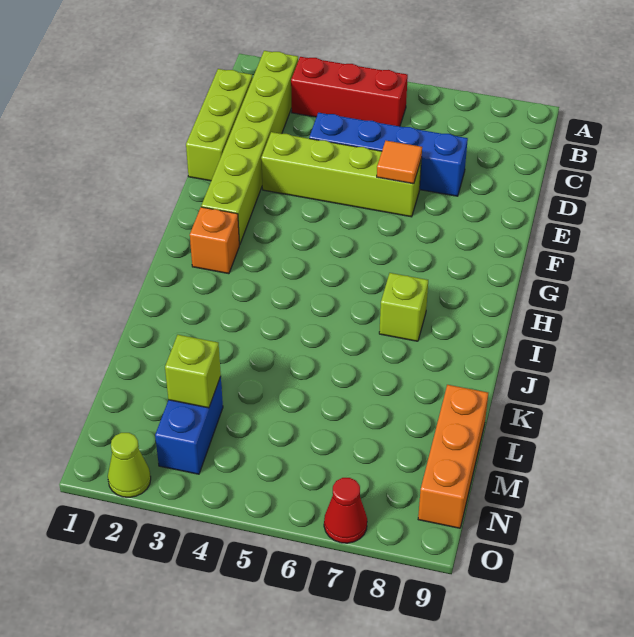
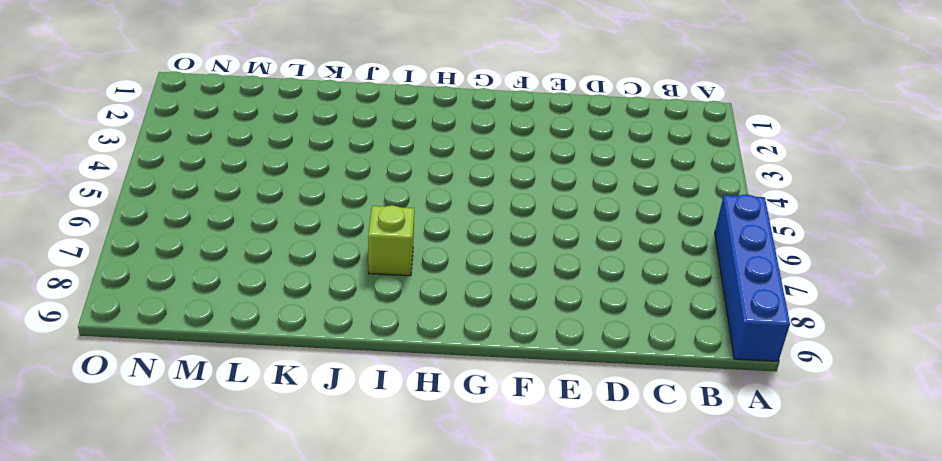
blue brick A6:A9 level 1 -> blue brick D4:D7 level 1
none -> lime brick B2:G2 level 1
none -> red brick B3:B5 level 1
none -> lime brick C1:E1 level 1

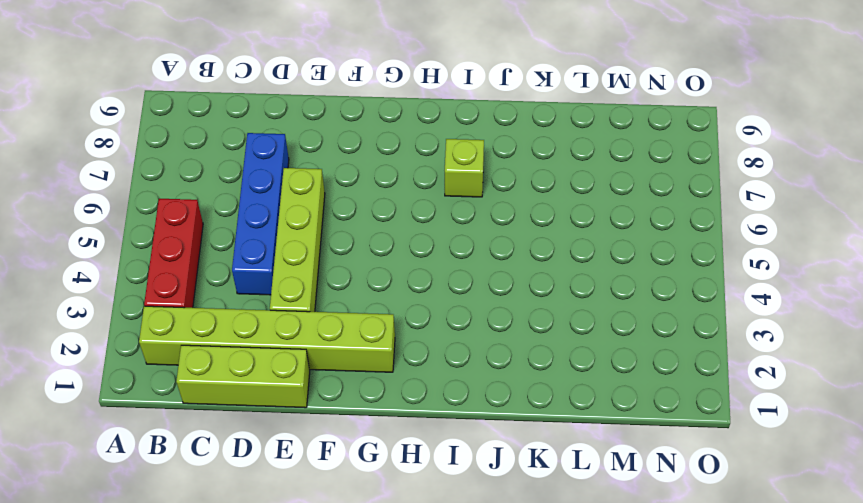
none -> orange brick H2 level 1
none -> orange brick L9:N9 level 1
none -> blue brick M3:N3 level 1

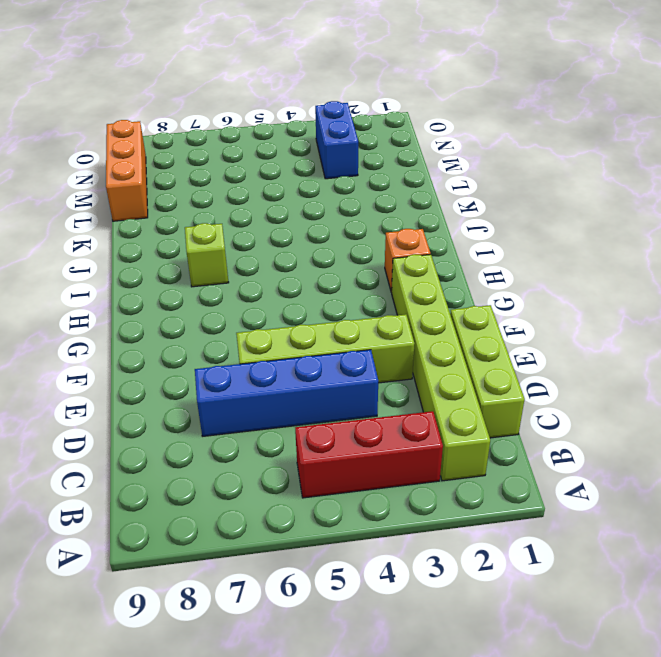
none -> lime cone O2 level 1
none -> red cone O7 level 1
none -> orange tile E6 level 2

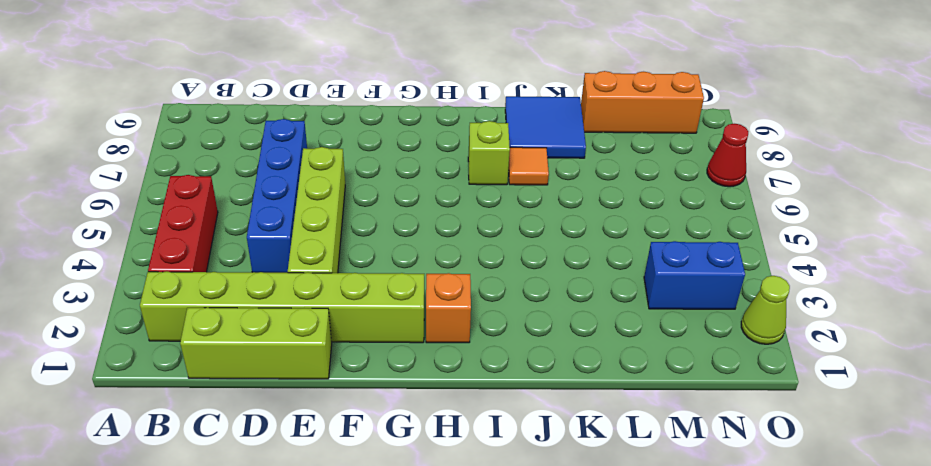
orange tile J7 level 1 -> orange tile E6 level 2
blue tile J8:K9 level 1 -> none
none -> lime brick M3 level 2

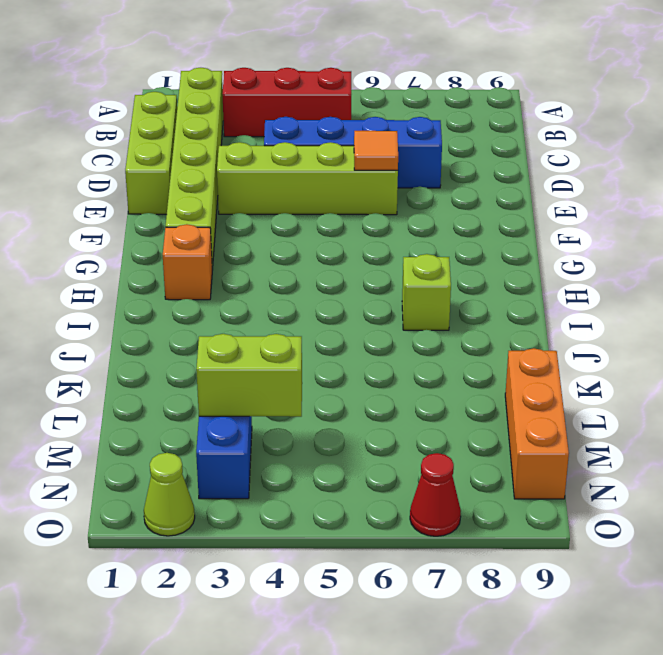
lime brick M3:M4 level 2 -> lime brick M3 level 2

